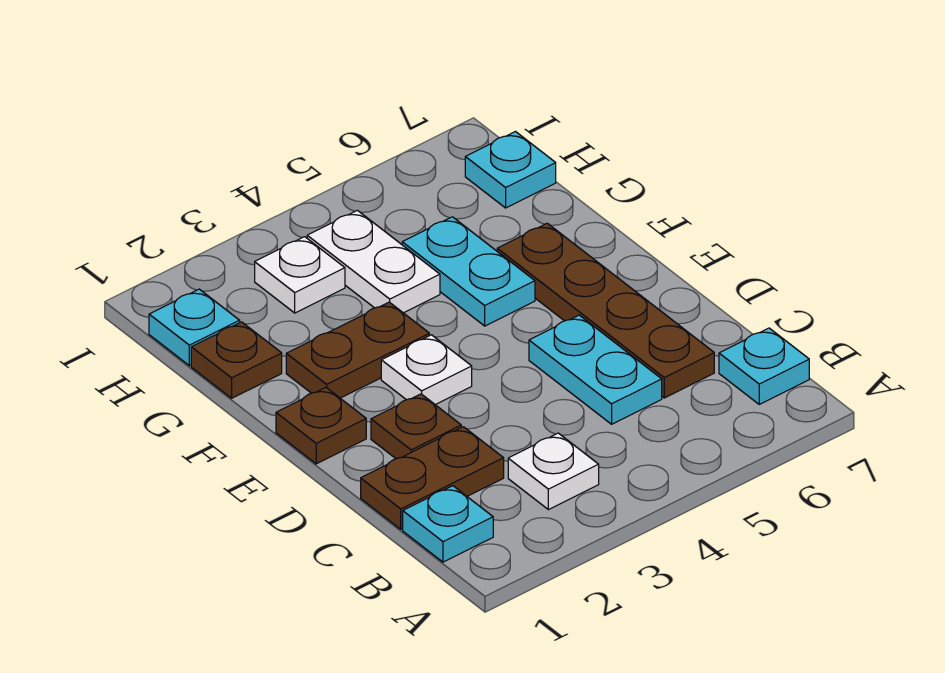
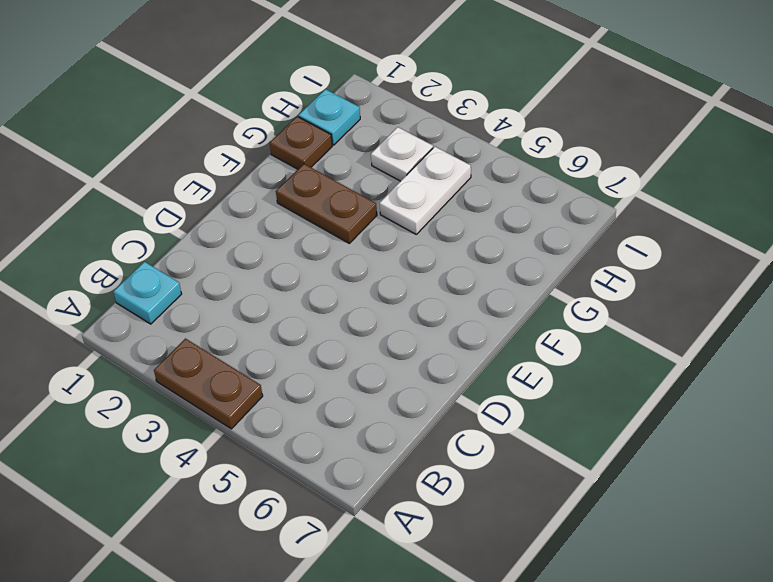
brown plate A3:A4 level 1 -> brown plate C1:C2 level 1
none -> white plate B3 level 1
none -> cyan plate B7 level 1
none -> cyan plate C5:D5 level 1

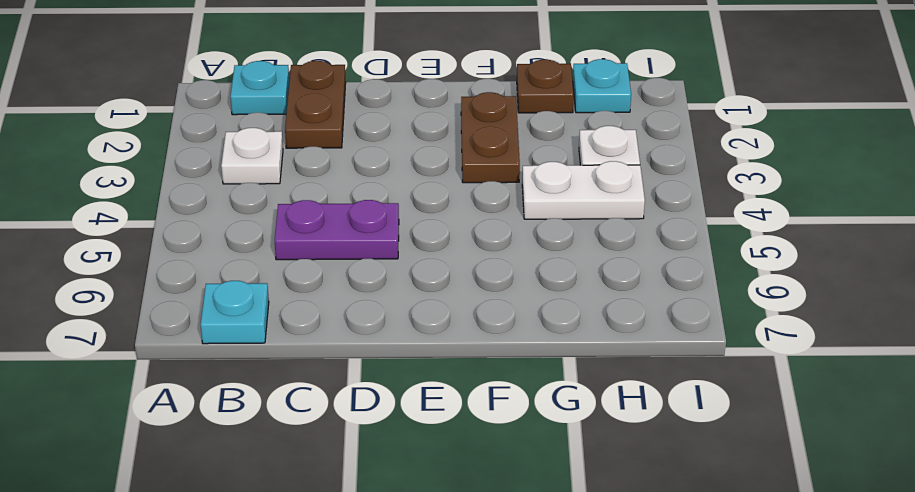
purple plate C5:D5 level 1 -> cyan plate C5:D5 level 1
none -> brown plate C6:F6 level 1
none -> brown plate D2 level 1
none -> brown plate E1 level 1

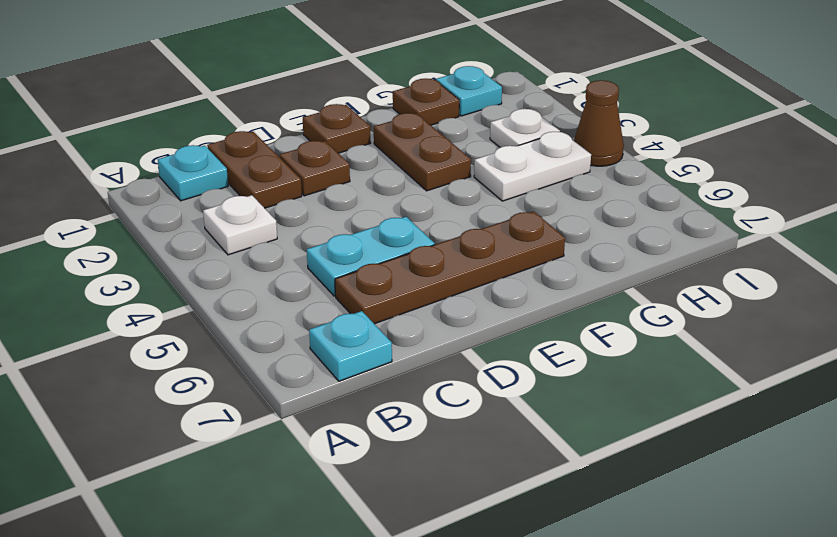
brown cone I4 level 1 -> none
none -> white plate E3 level 1
none -> cyan plate F5:G5 level 1
none -> cyan plate H7 level 1

